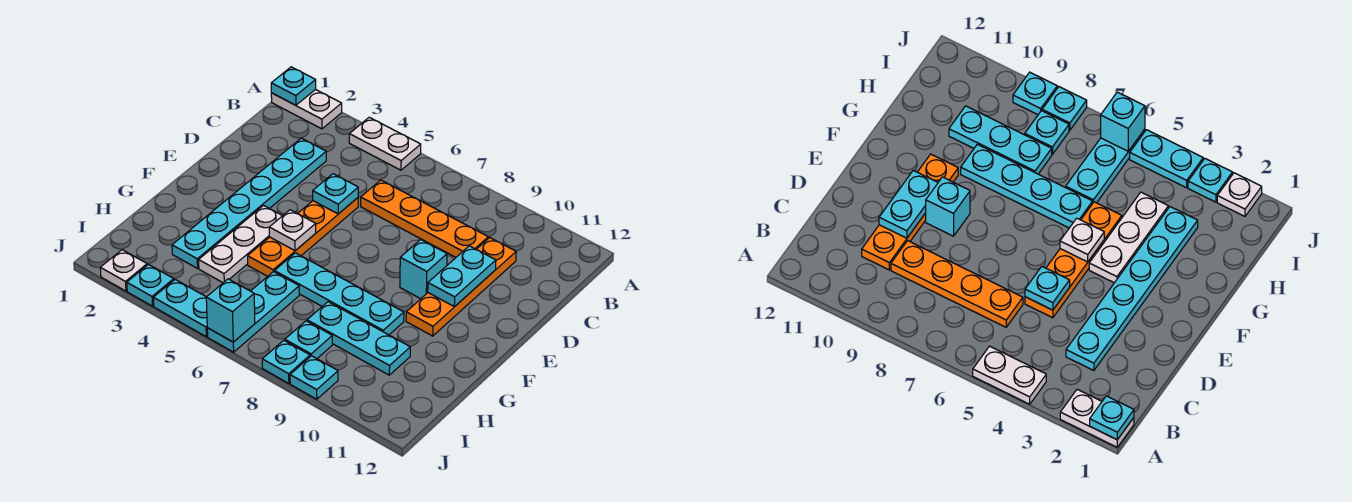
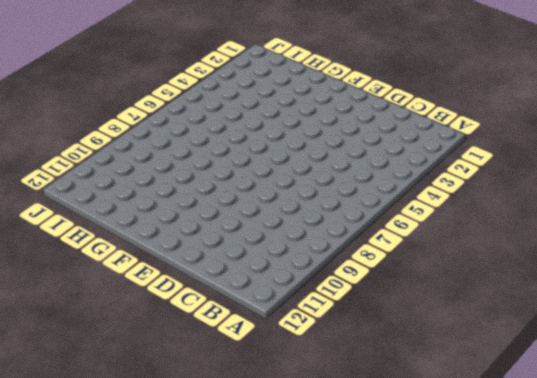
none -> white plate A1:A2 level 1
none -> white plate A4:A5 level 1
none -> cyan plate C3:H3 level 1

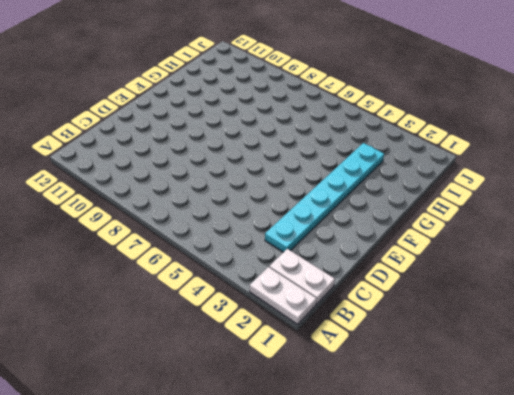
white plate B1:B2 level 1 -> white plate A4:A5 level 1
none -> orange plate C6:C9 level 1
none -> orange plate C10:F10 level 1
none -> orange plate D5:G5 level 1

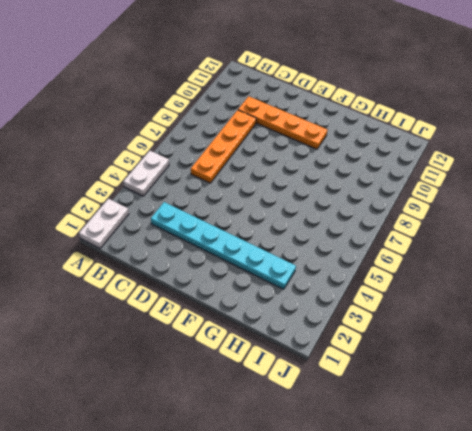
none -> orange plate D5:G5 level 1
none -> cyan brick E9 level 1
none -> white plate F4:H4 level 1

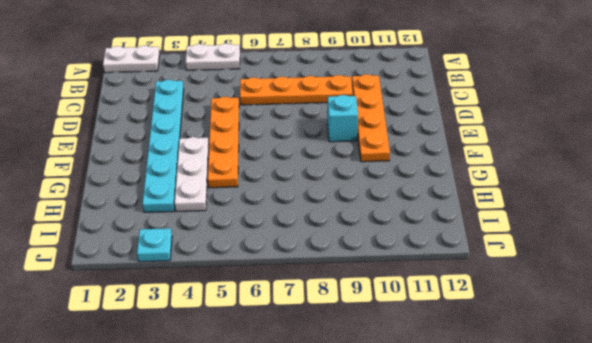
none -> cyan plate G6:G9 level 1
none -> cyan plate H6:J6 level 1
none -> cyan plate H8:H10 level 1

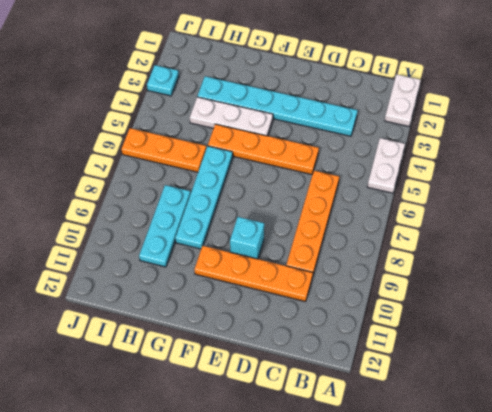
orange plate H6:J6 level 1 -> cyan plate H6:J6 level 1
none -> cyan plate I8 level 1
none -> white plate J2 level 1
none -> cyan plate J4:J5 level 1

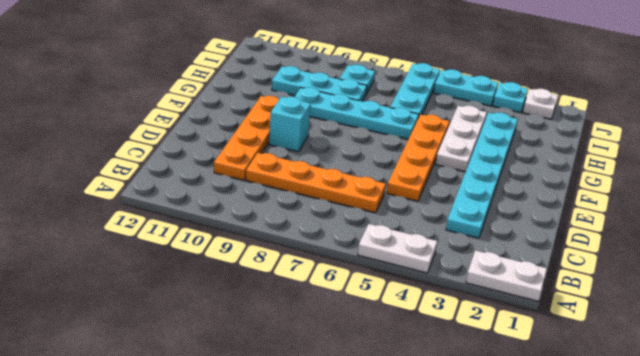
none -> cyan plate J8 level 1
none -> cyan plate J9 level 1
none -> cyan plate A1 level 2

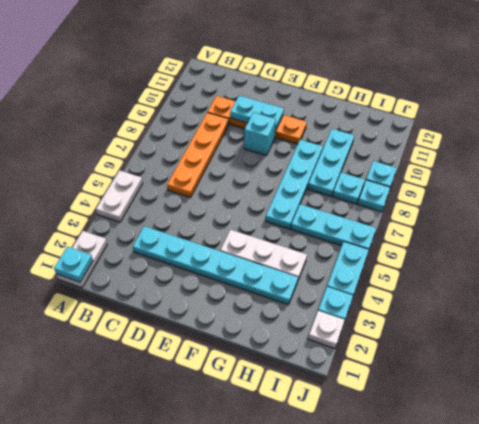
none -> orange plate D5:G5 level 1
none -> cyan plate D5 level 2
none -> white plate F5 level 2

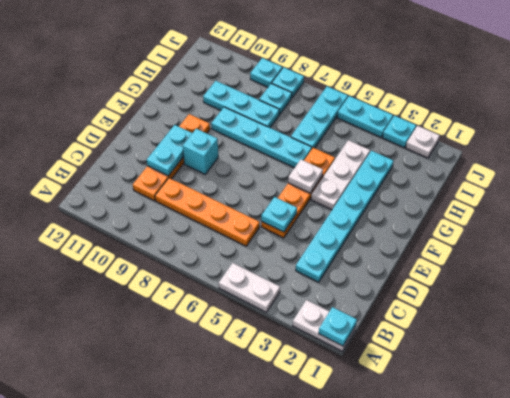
none -> cyan brick J6 level 2

